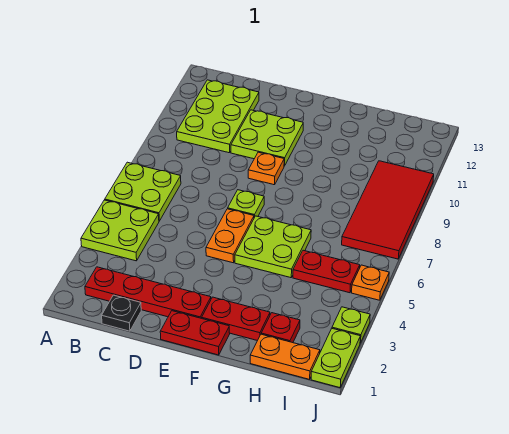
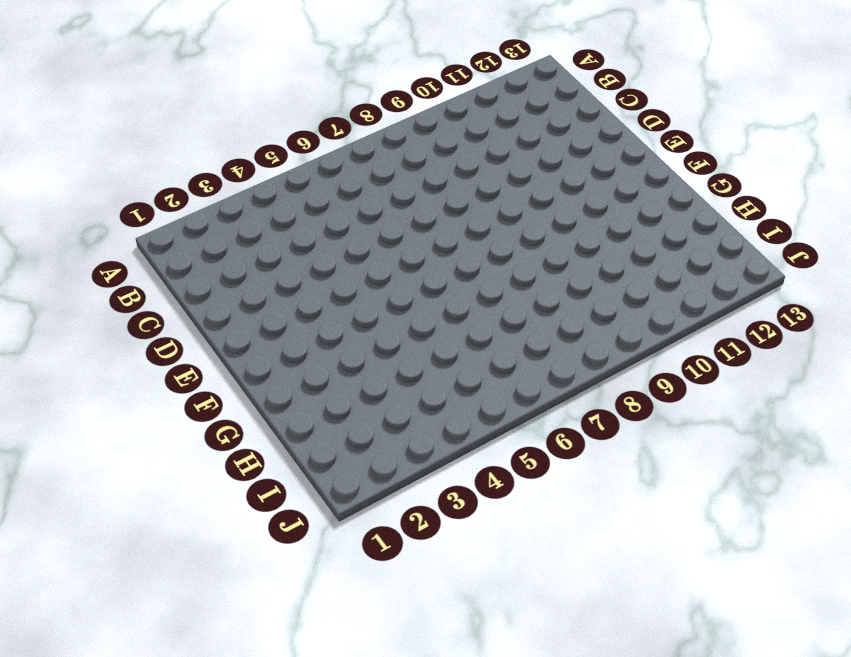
none -> lime plate A4:B5 level 1
none -> lime plate A6:B7 level 1
none -> red plate B2:E2 level 1

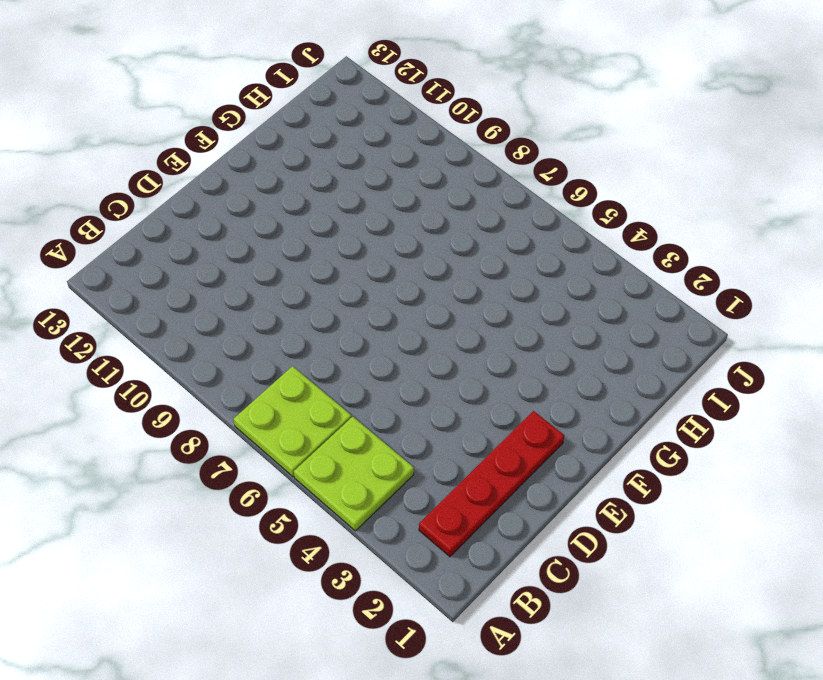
none -> lime plate B10:C12 level 1
none -> black plate C1 level 1
none -> lime plate D10:E11 level 1

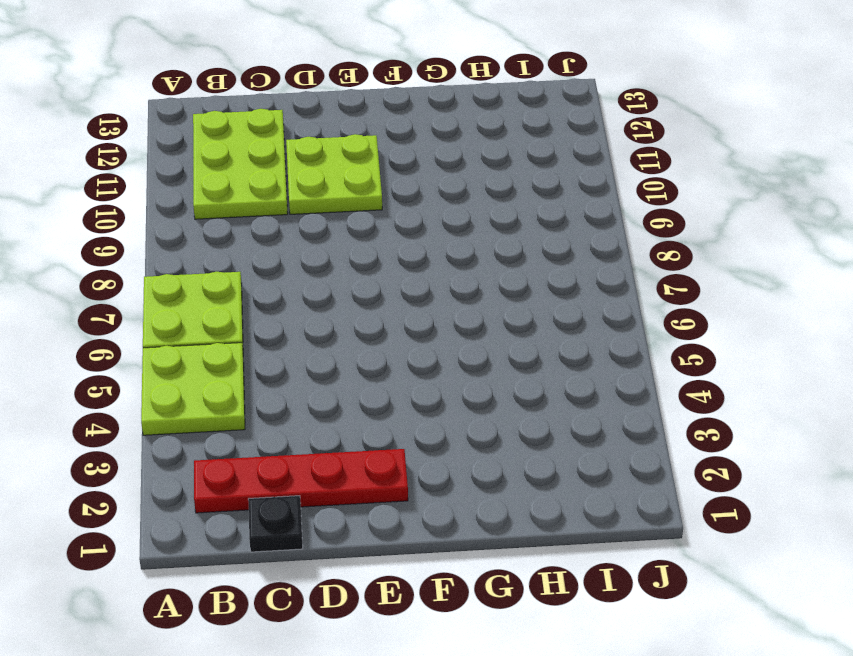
none -> red plate E1:F1 level 1
none -> orange plate E5:E6 level 1
none -> lime plate E7 level 1

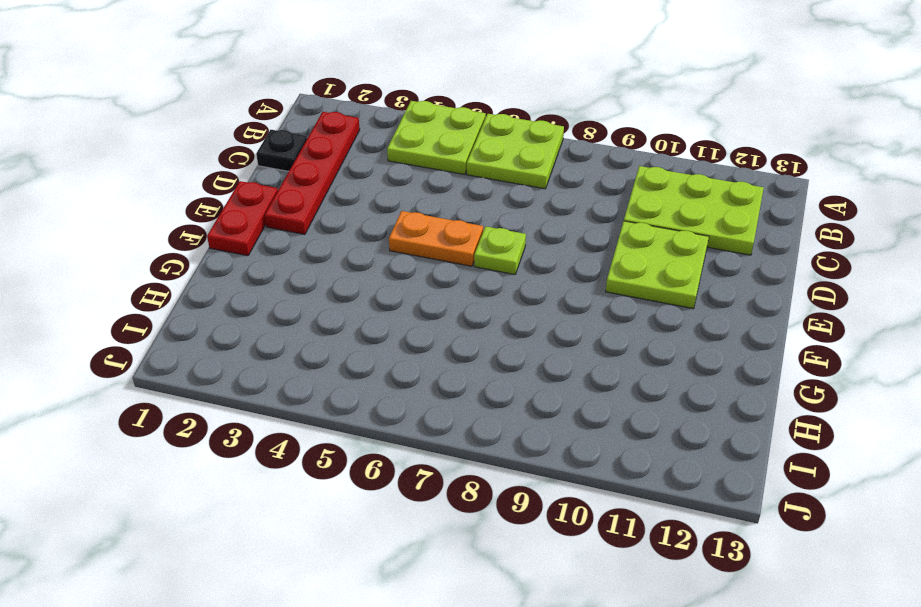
none -> orange plate E9 level 1
none -> red plate F2:G2 level 1
none -> lime plate F5:G6 level 1

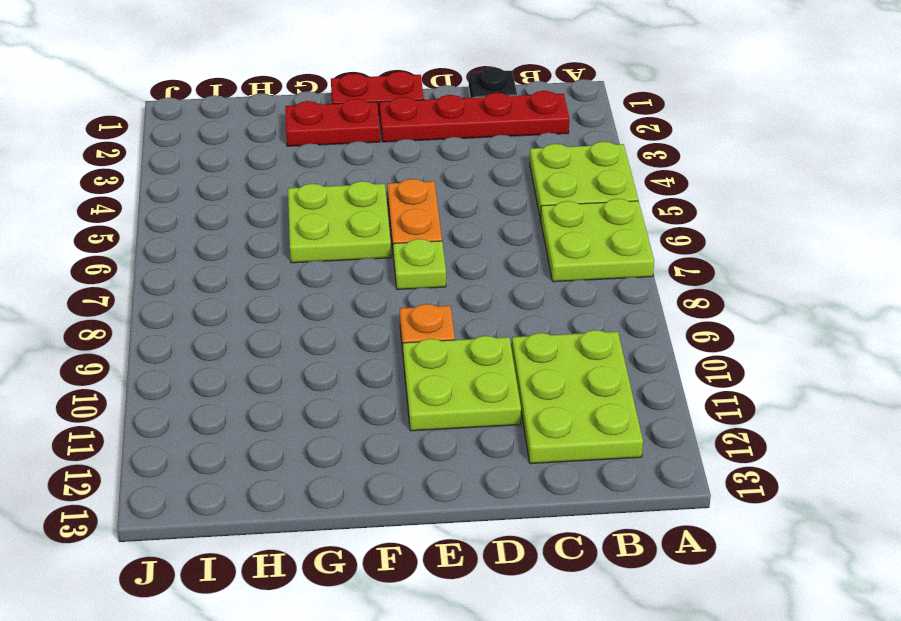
none -> orange plate H1:I1 level 1
none -> red plate H2 level 1
none -> red plate H5:I5 level 1

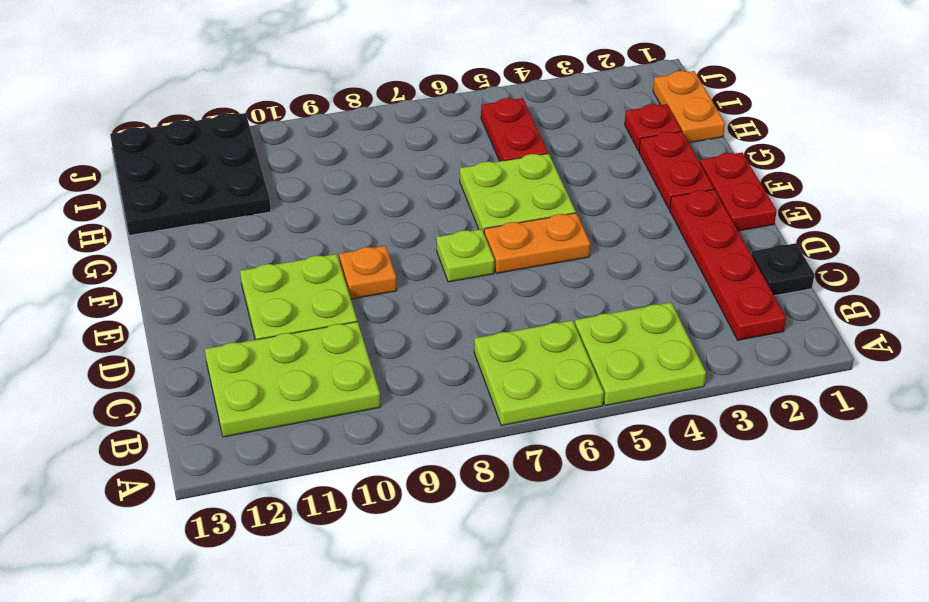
black plate H11:J13 level 1 -> none
none -> red tile I7:J10 level 1
none -> lime plate J1:J2 level 1
none -> lime plate J3 level 1

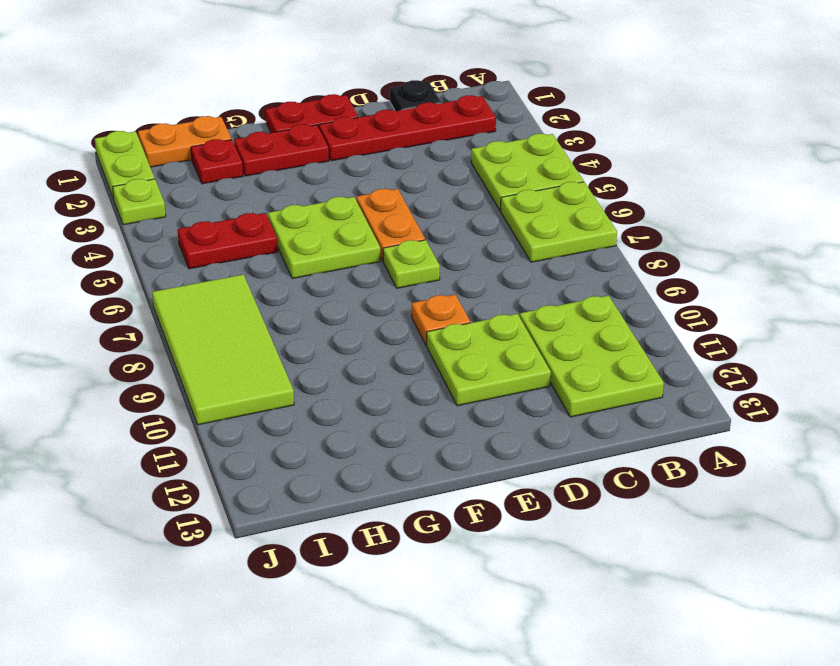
lime tile I7:J10 level 1 -> red tile I7:J10 level 1
none -> orange plate J5 level 1

